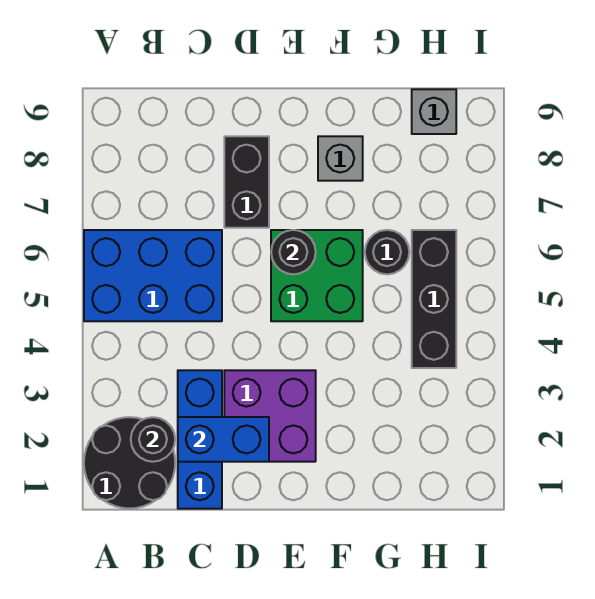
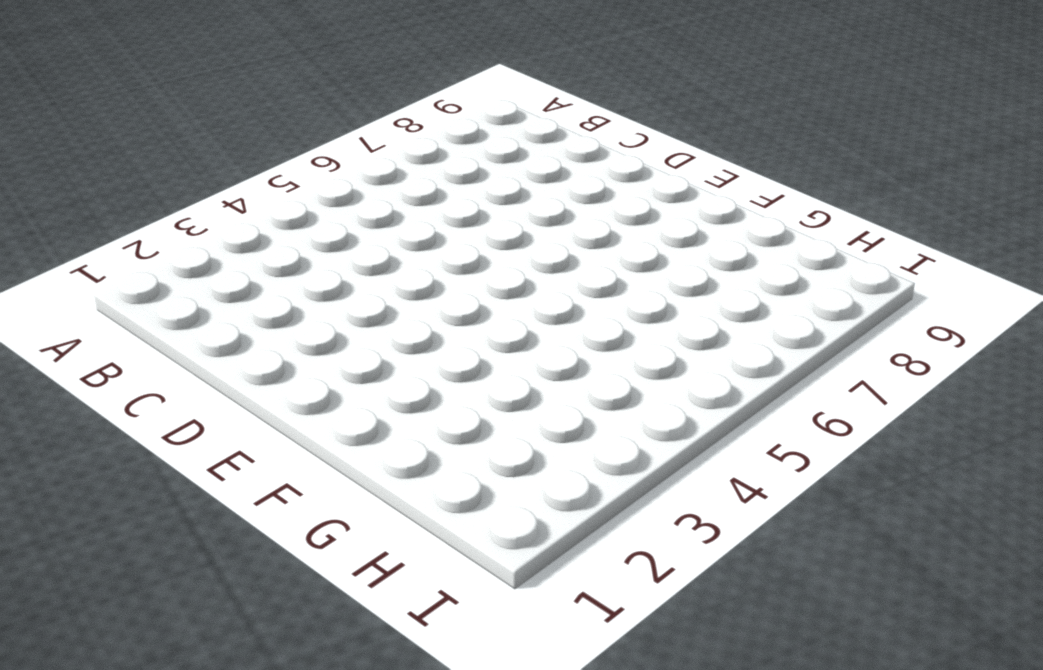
none -> black round brick A1:B2 level 1
none -> blue brick A5:C6 level 1
none -> blue brick C1:C3 level 1

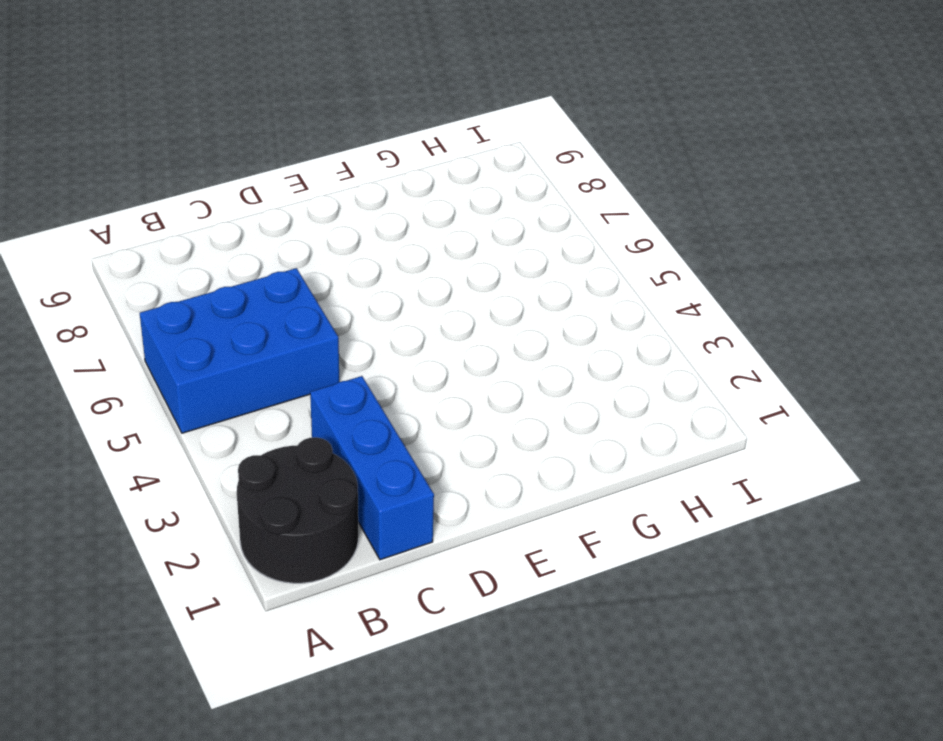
none -> purple brick D2:E3 level 1
none -> black brick D7:D8 level 1
none -> green brick E5:F6 level 1

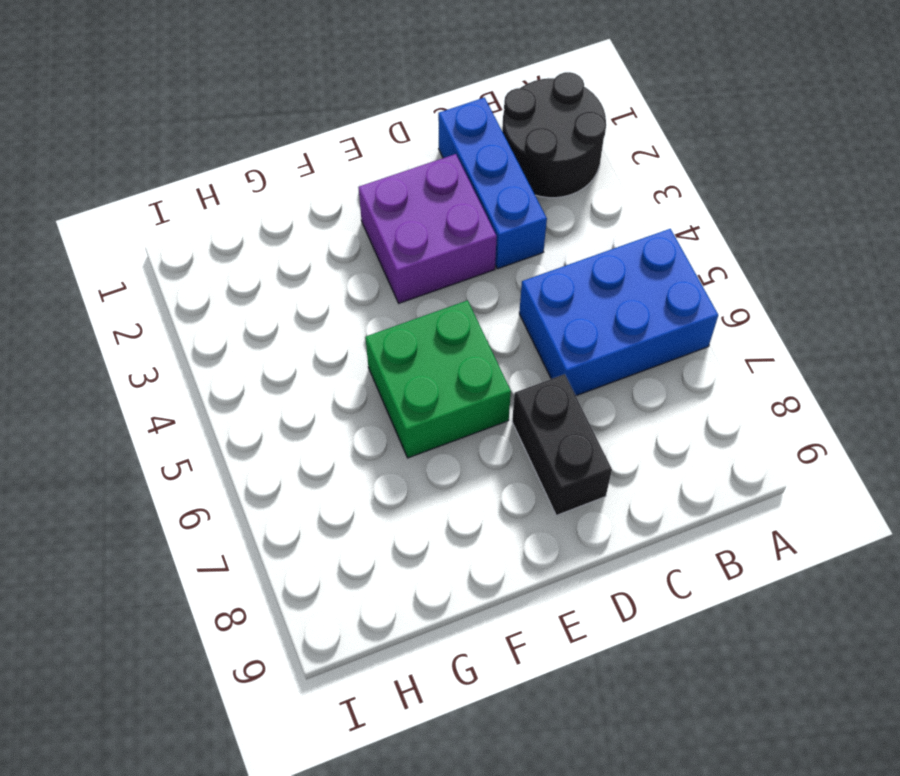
none -> grey brick F8 level 1
none -> black round brick G6 level 1
none -> black brick H4:H6 level 1

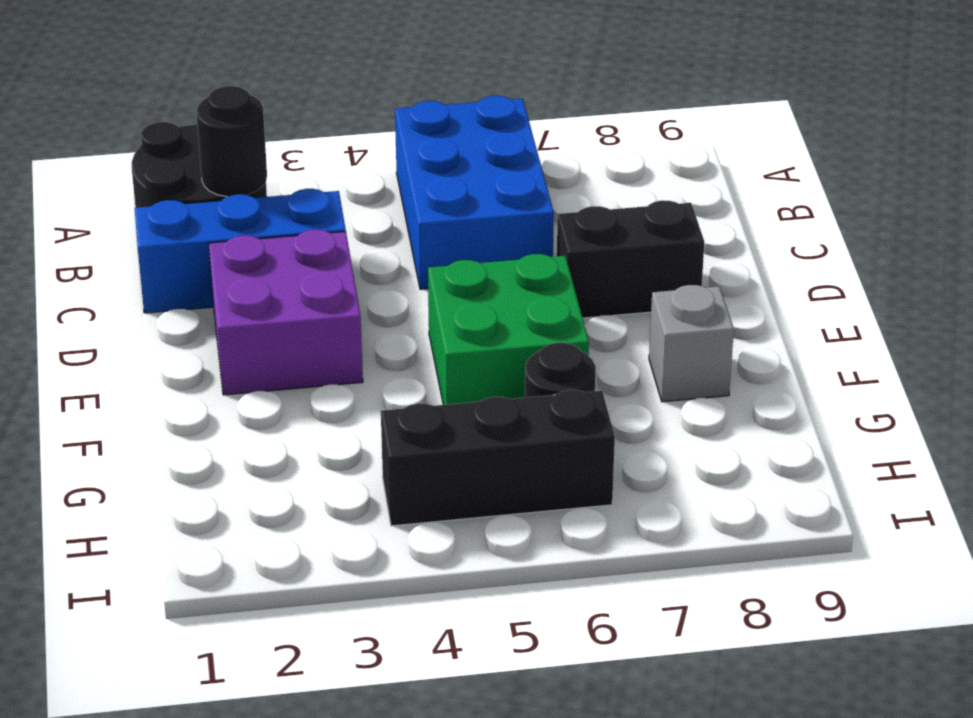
none -> grey brick H9 level 1
none -> blue brick C2:D2 level 2
none -> black round brick E6 level 2

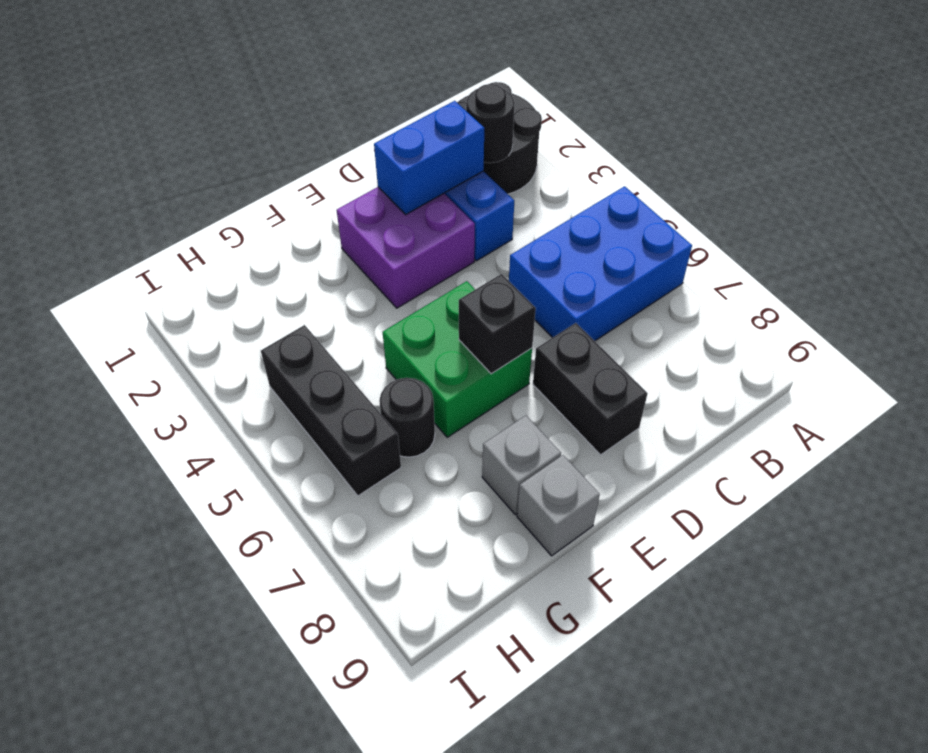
black brick E6 level 2 -> black round brick E6 level 2
grey brick F9 level 1 -> grey brick H9 level 1

